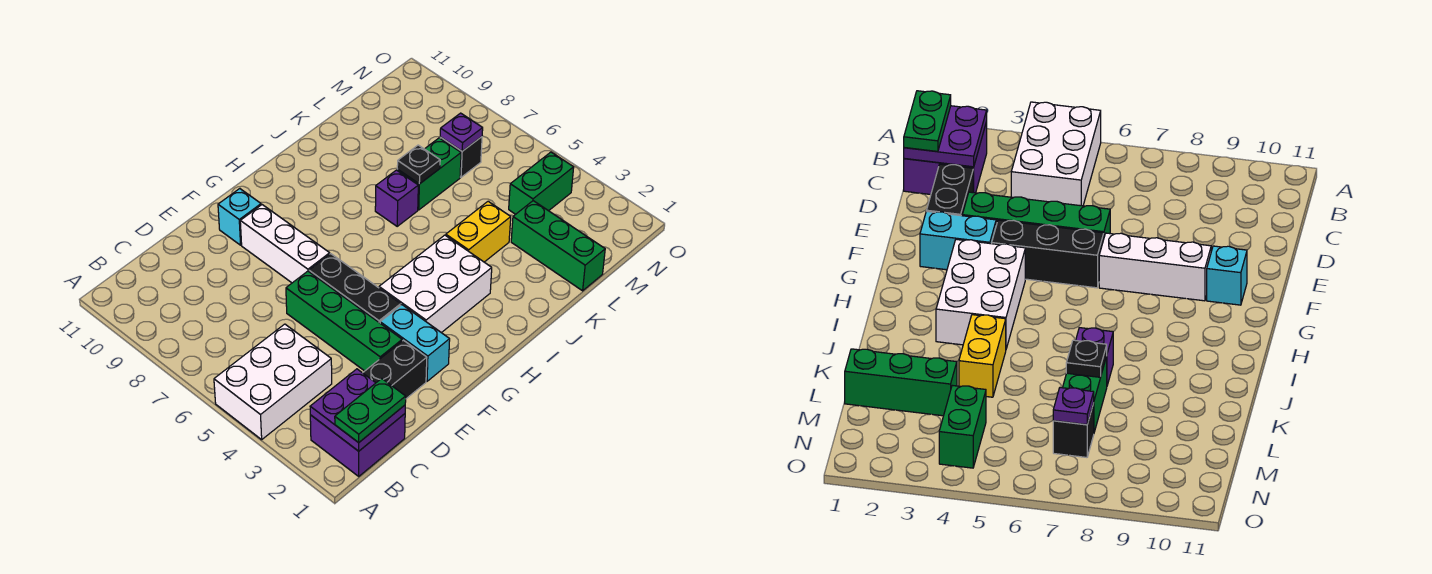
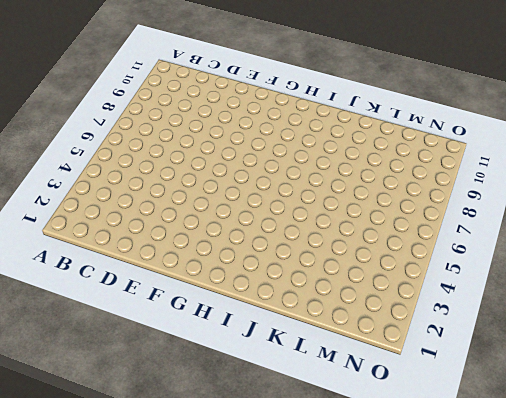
none -> white brick A4:C5 level 1
none -> purple brick B1:C2 level 1
none -> black brick D2:E2 level 1

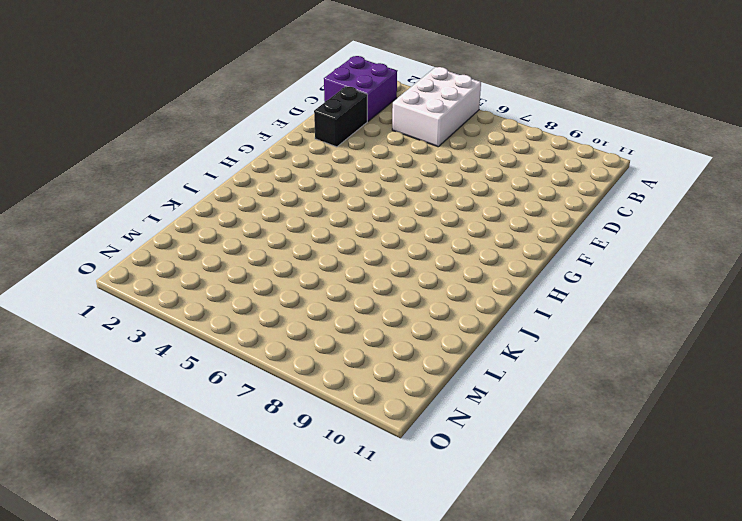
none -> green brick E3:E6 level 1
none -> cyan brick F2:F3 level 1
none -> black brick F4:F6 level 1

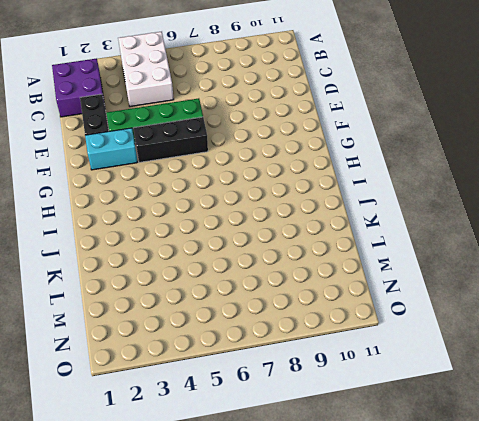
none -> white brick F7:F9 level 1
none -> cyan brick F10 level 1
none -> white brick G3:I4 level 1

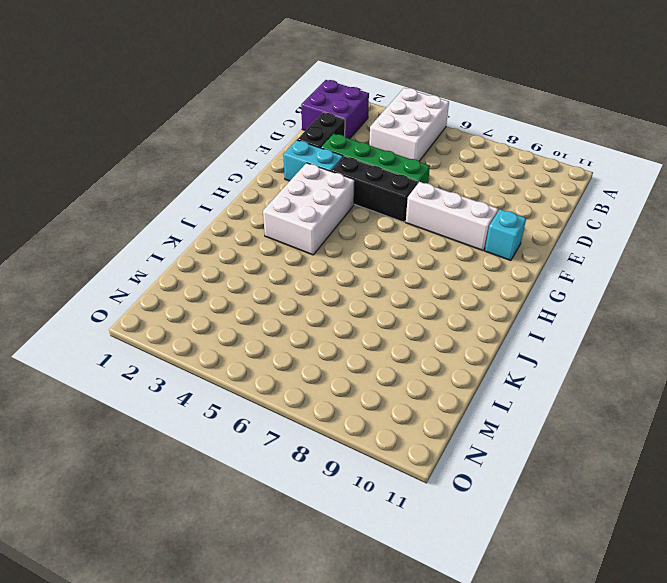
none -> yellow brick J4:K4 level 1
none -> purple brick J7 level 1
none -> green brick K7:L7 level 1

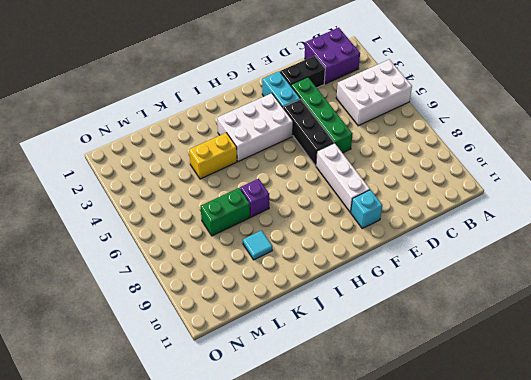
cyan tile K9 level 1 -> none
none -> green brick L1:L3 level 1
none -> green brick M4:N4 level 1
none -> black brick M7 level 1

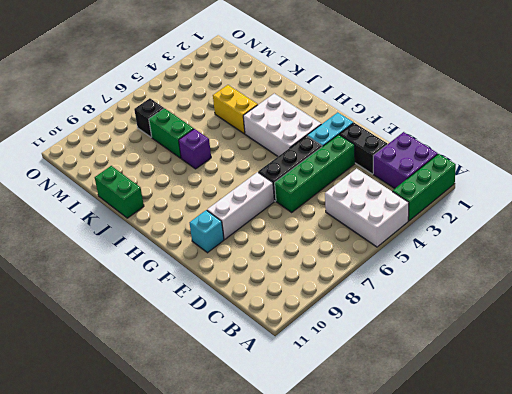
green brick A1:A3 level 1 -> green brick L1:L3 level 1
green brick J11:K11 level 1 -> green brick M4:N4 level 1
none -> purple plate B1:C2 level 2
none -> black plate K7 level 2
none -> purple plate M7 level 2

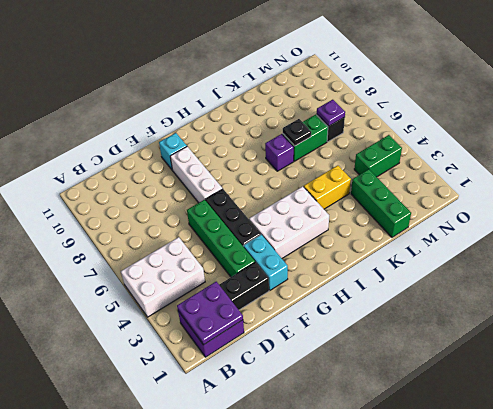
none -> green plate B1:C1 level 3

